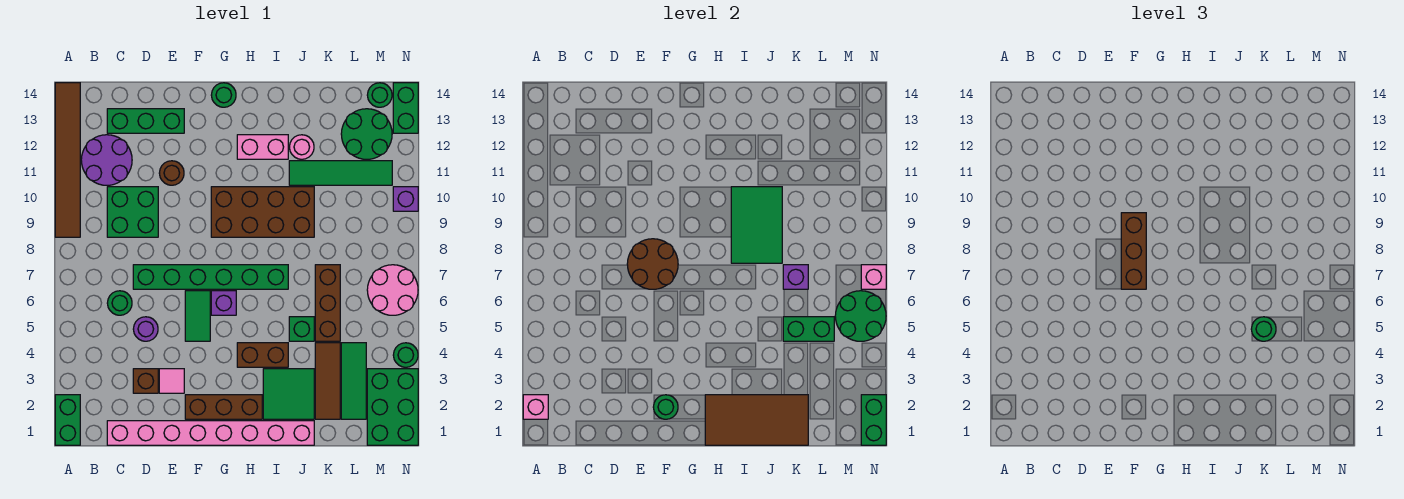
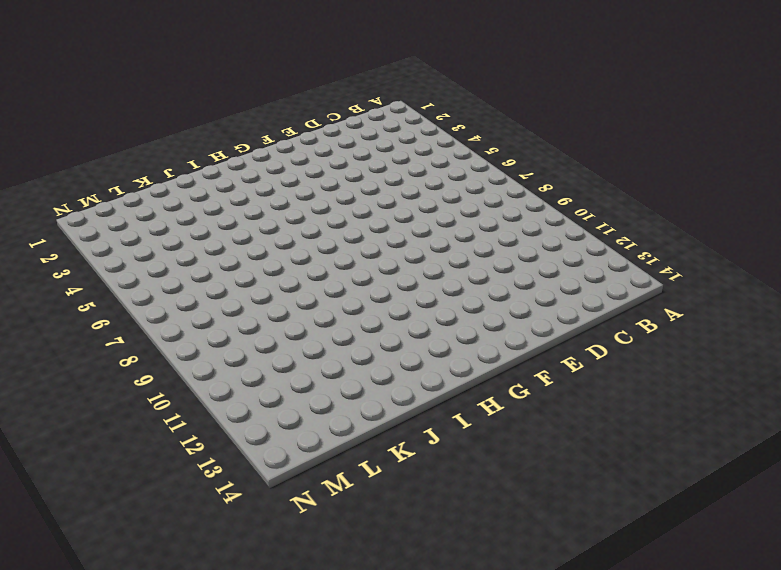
none -> green brick A1:A2 level 1
none -> brown tile A9:A14 level 1
none -> purple round brick B11:C12 level 1
none -> pink brick C1:J1 level 1

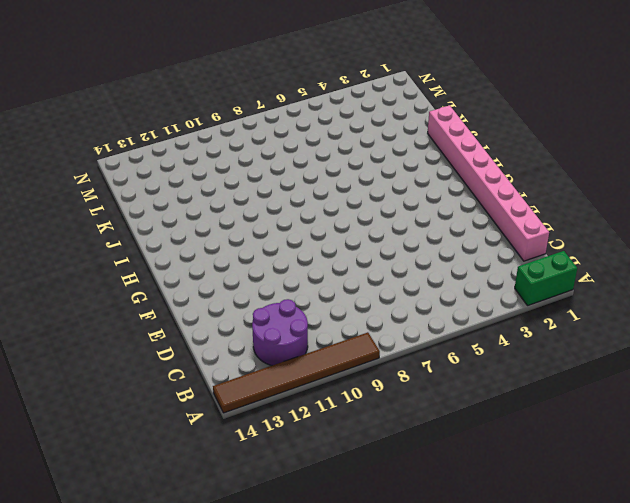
none -> green round brick C6 level 1
none -> green brick C9:D10 level 1
none -> green brick C13:E13 level 1
none -> brown brick D3 level 1

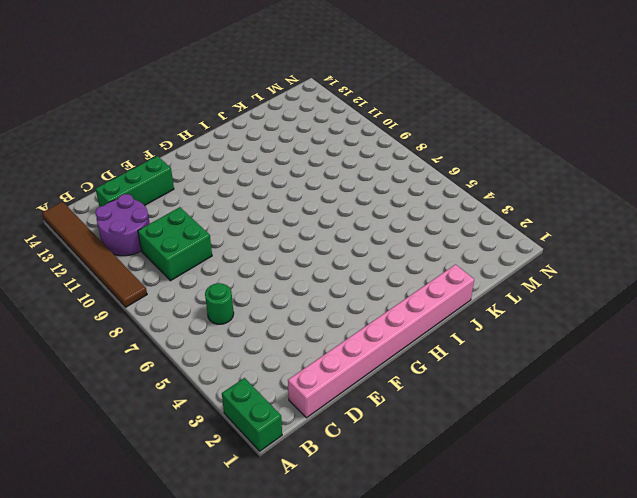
none -> brown brick D3 level 1
none -> purple round brick D5 level 1
none -> green brick D7:I7 level 1
none -> pink tile E3 level 1

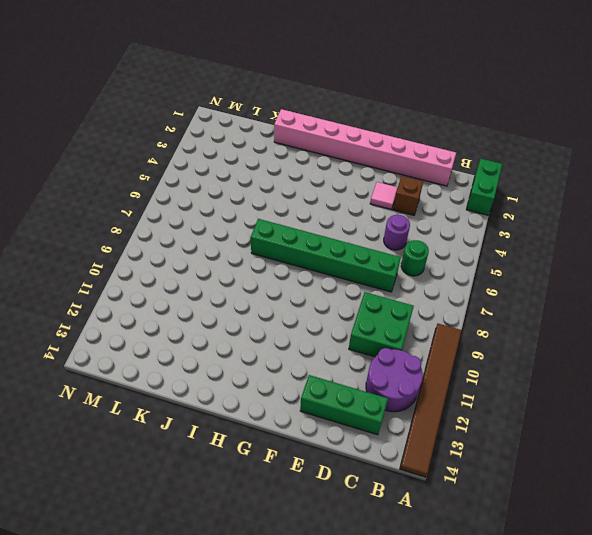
none -> brown round brick E11 level 1
none -> brown brick F2:H2 level 1
none -> green tile F5:F6 level 1
none -> purple brick G6 level 1

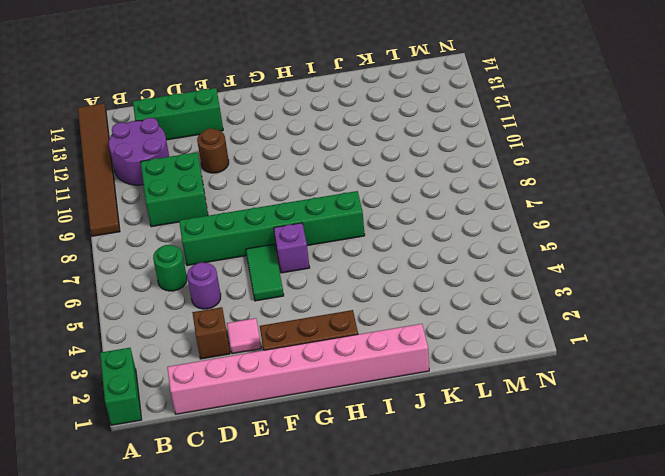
none -> brown brick G9:J10 level 1
none -> green round brick G14 level 1
none -> brown brick H4:I4 level 1
none -> pink brick H12:I12 level 1

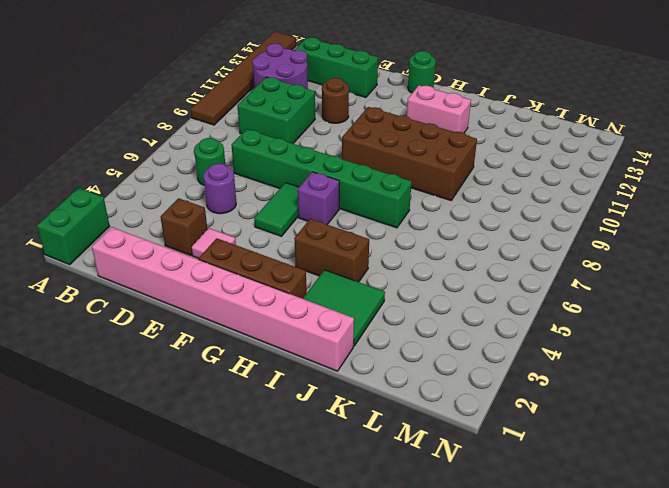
none -> green brick J5 level 1
none -> green tile J11:M11 level 1
none -> pink round brick J12 level 1
none -> brown tile K2:K4 level 1

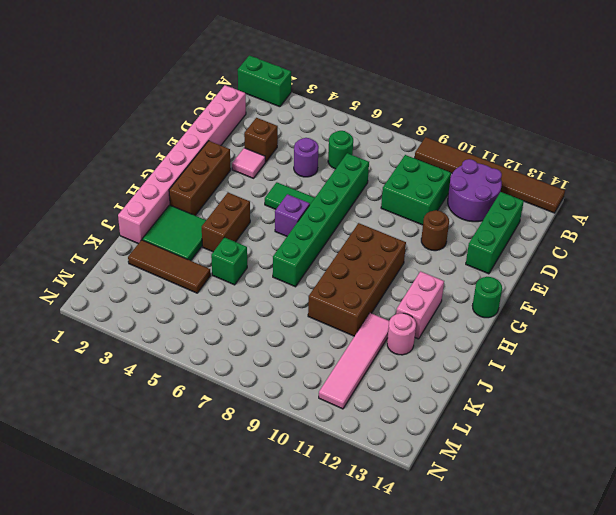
pink tile J11:M11 level 1 -> green tile J11:M11 level 1
none -> brown brick K5:K7 level 1
none -> green tile L2:L4 level 1
none -> green round brick L12:M13 level 1
none -> green brick M1:N3 level 1

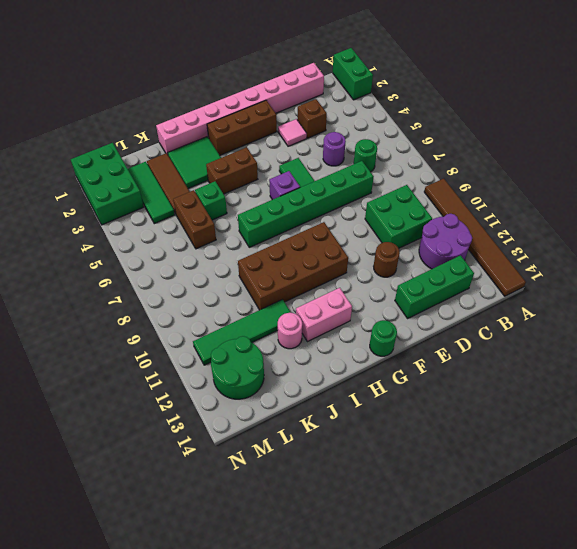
brown brick K5:K6 level 1 -> brown brick K5:K7 level 1
none -> pink round brick M6:N7 level 1
none -> green round brick M14 level 1
none -> green round brick N4 level 1
none -> purple brick N10 level 1

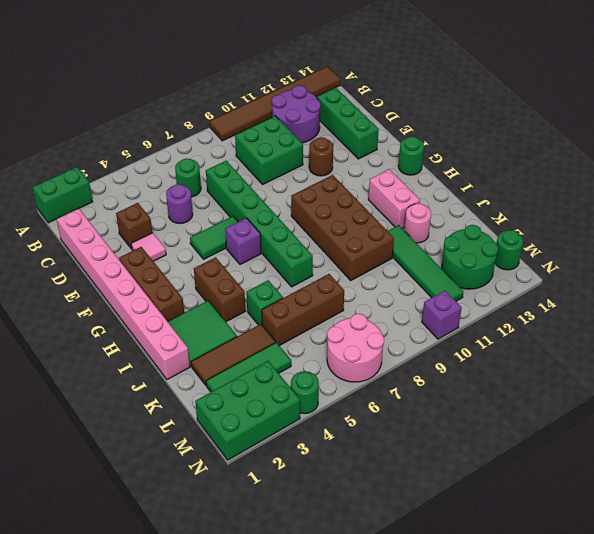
none -> green brick N13:N14 level 1
none -> pink brick A2 level 2
none -> brown round brick E7:F8 level 2
none -> green round brick F2 level 2

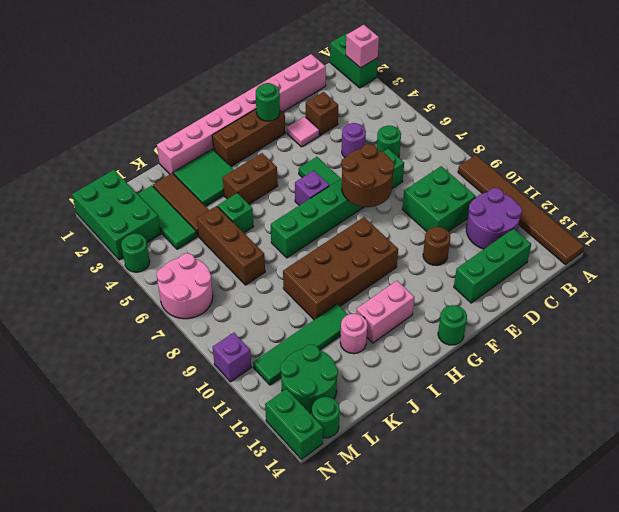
none -> brown tile H1:K2 level 2
none -> green tile I8:J10 level 2
none -> green brick K5:L5 level 2
none -> purple brick K7 level 2

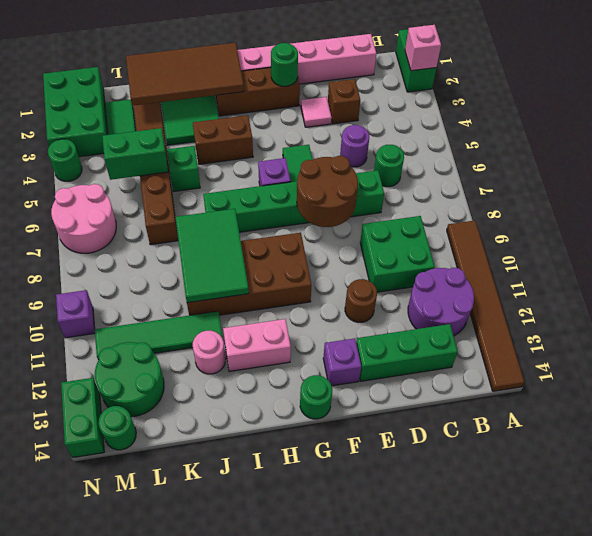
purple brick F13 level 1 -> purple brick K7 level 2
none -> green round brick M5:N6 level 2
none -> green brick N1:N2 level 2
none -> pink brick N7 level 2
none -> brown brick F7:F9 level 3

